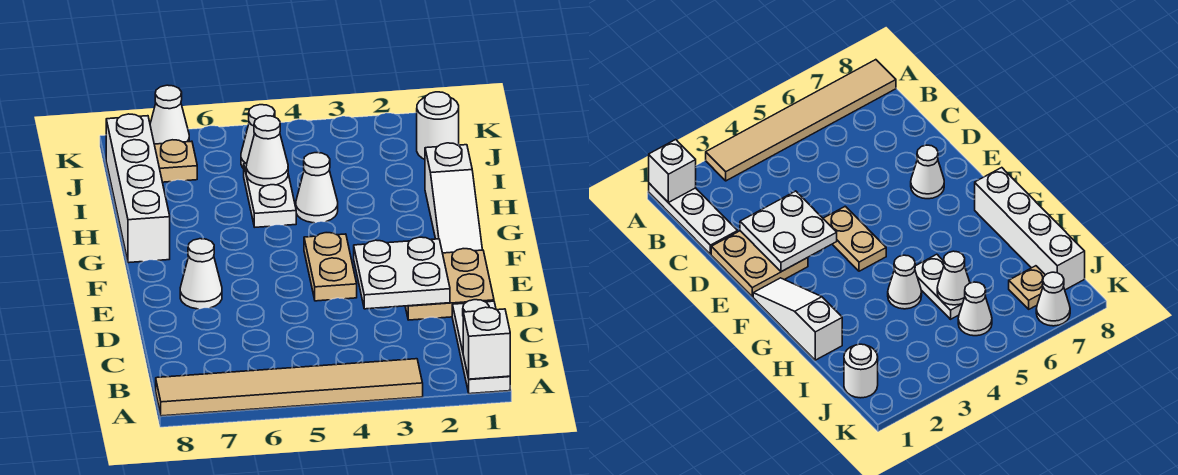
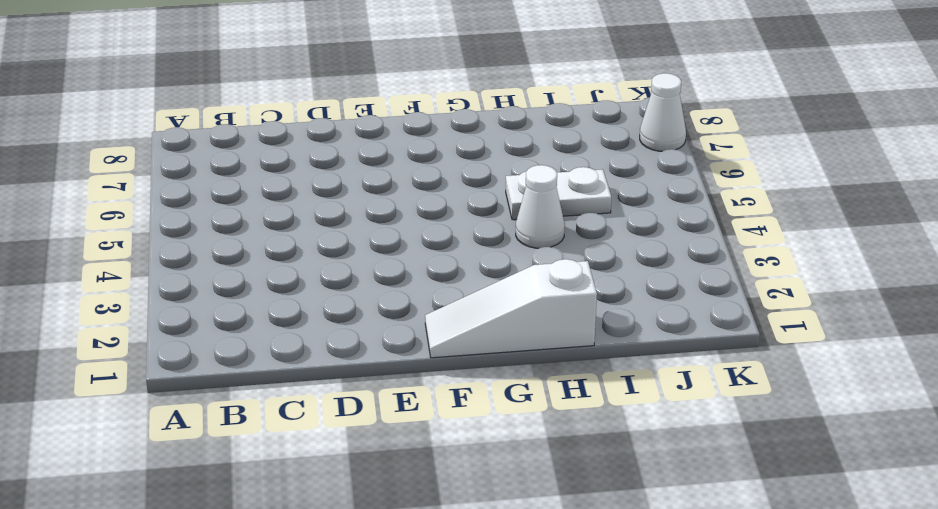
none -> white plate A1:C1 level 1
none -> tan tile A3:A8 level 1
none -> tan plate D1:E2 level 1

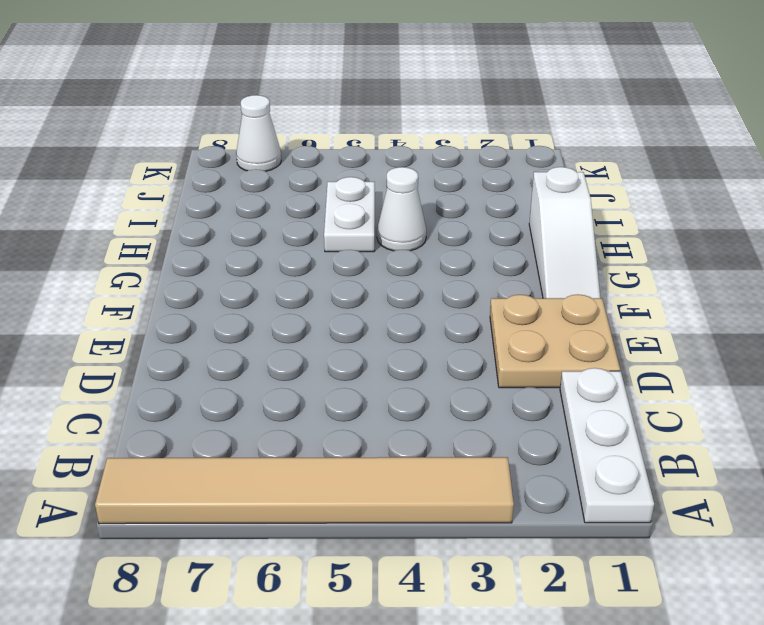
none -> tan plate E4:F4 level 1
none -> white cone E7 level 1
none -> white brick G8:J8 level 1

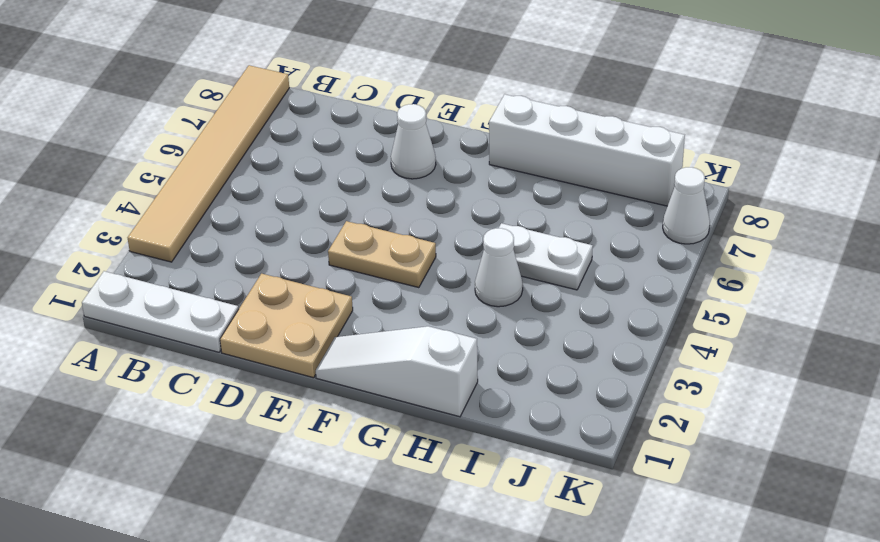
none -> white round brick J1 level 1
none -> white cone J5 level 1
none -> tan plate J7 level 1

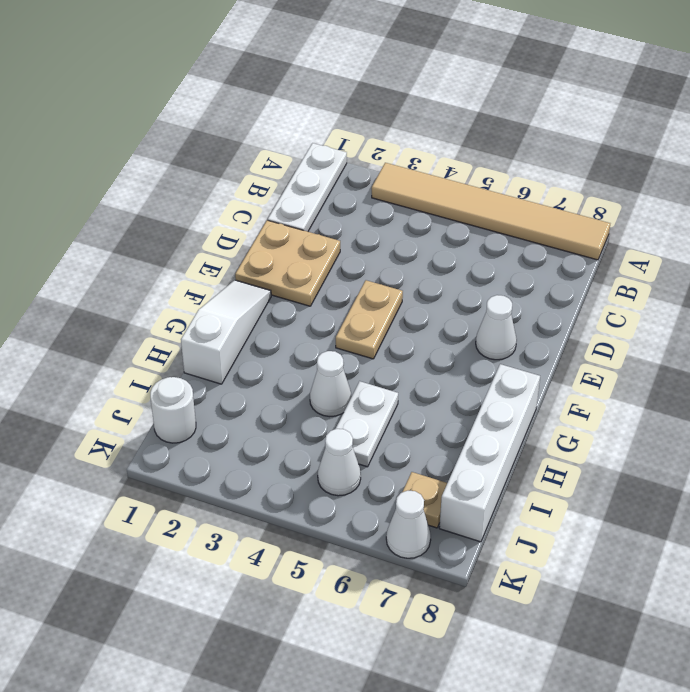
none -> white brick A1 level 2
none -> white plate D2:E3 level 2
none -> white cone I5 level 2

